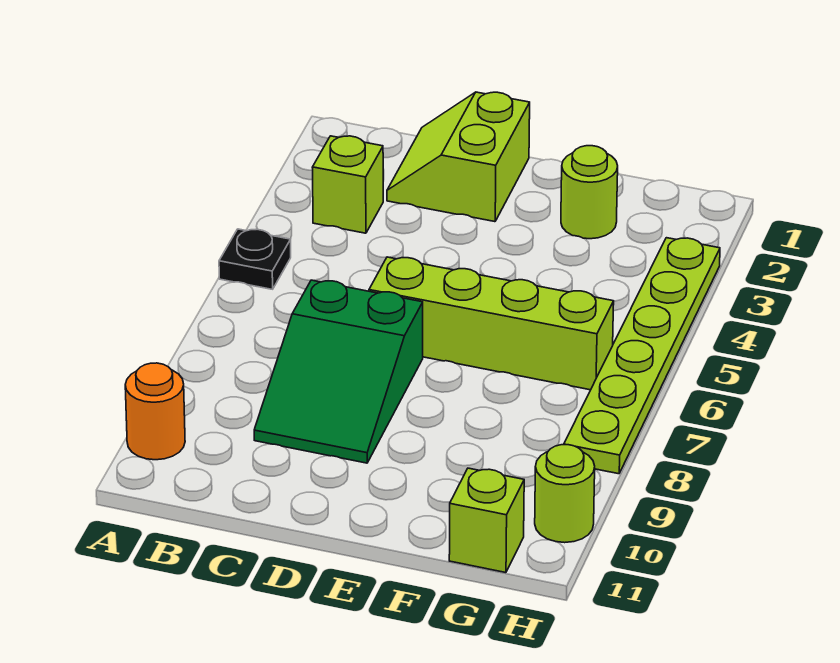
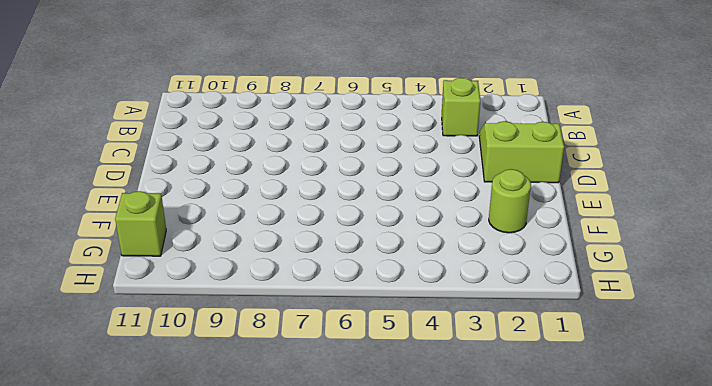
none -> black plate A5 level 1
none -> orange round brick A10 level 1

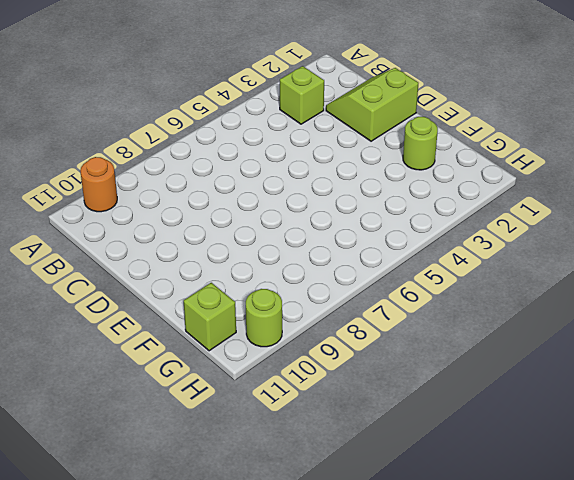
none -> black plate A5 level 1
none -> green slope C7:D9 level 1 top 7

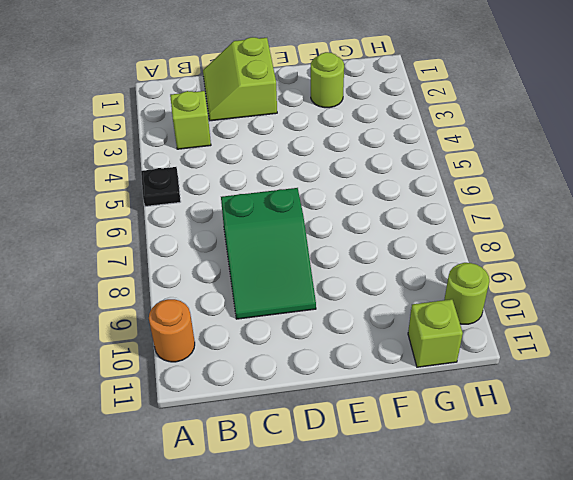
none -> lime brick D6:G6 level 1
none -> lime plate H3:H8 level 1

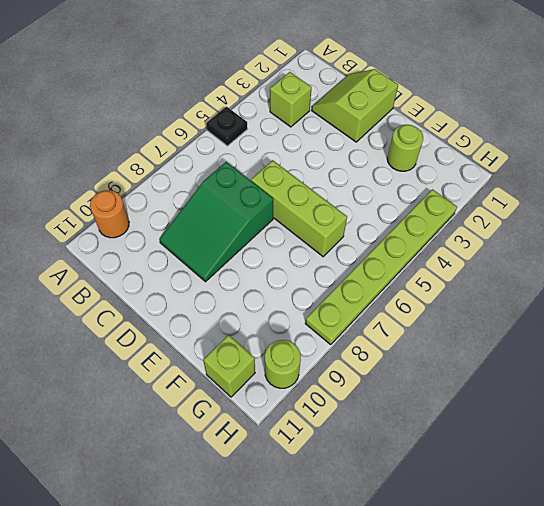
lime brick D6:F6 level 1 -> lime brick D6:G6 level 1

